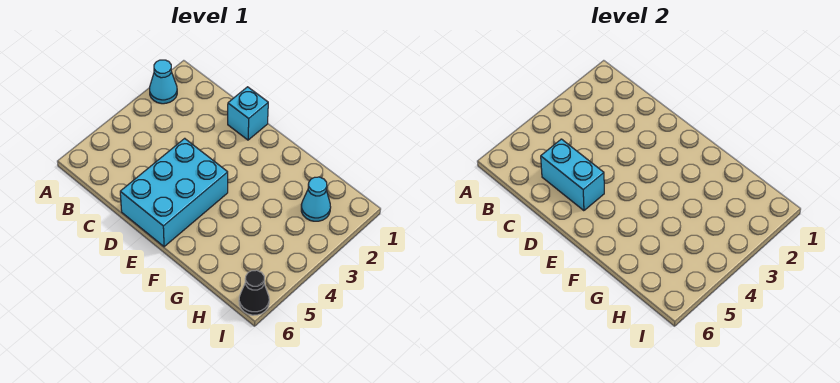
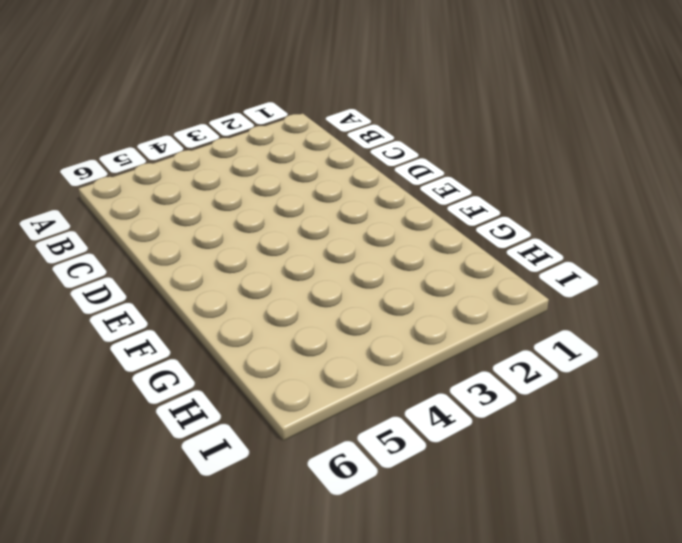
none -> cyan cone A2 level 1
none -> cyan brick D1 level 1

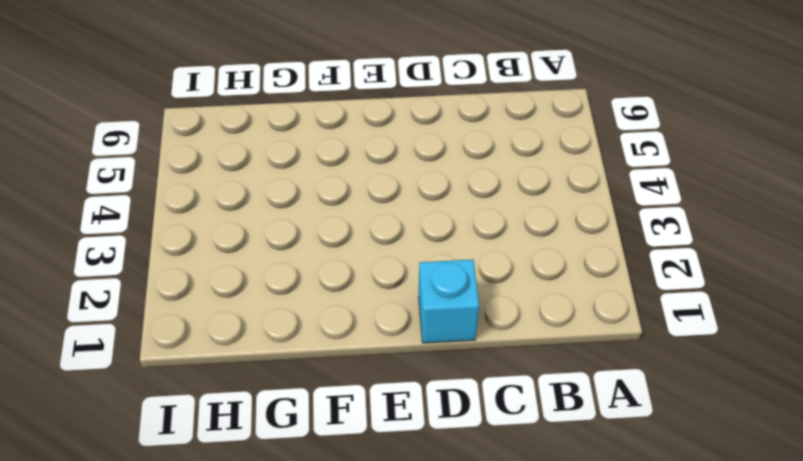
none -> cyan cone A2 level 1
none -> cyan brick D4:E6 level 1

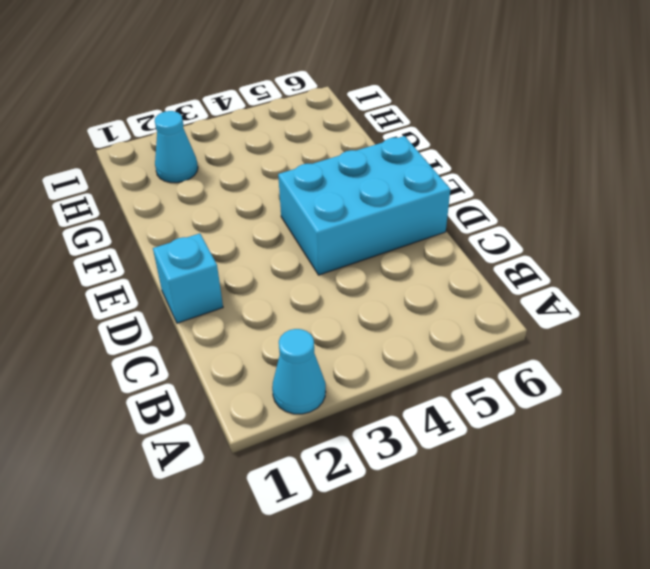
none -> black cone I6 level 1
none -> cyan brick C5:D5 level 2

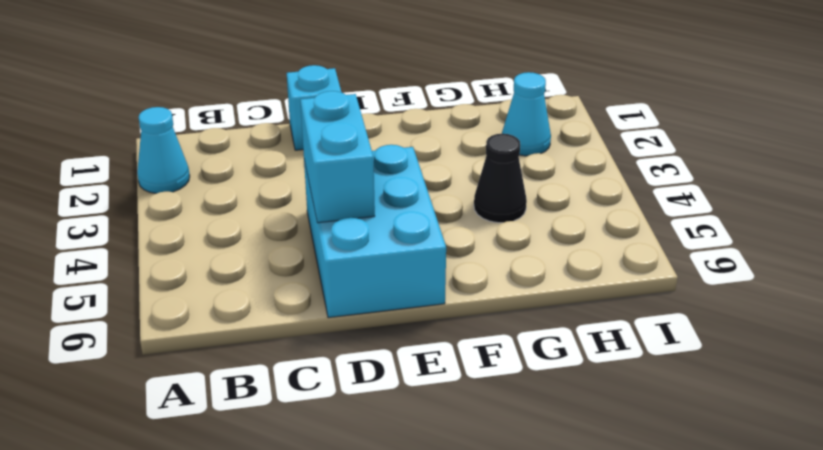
cyan brick D4:D5 level 2 -> cyan brick C5:D5 level 2
black cone G4 level 1 -> black cone I6 level 1

